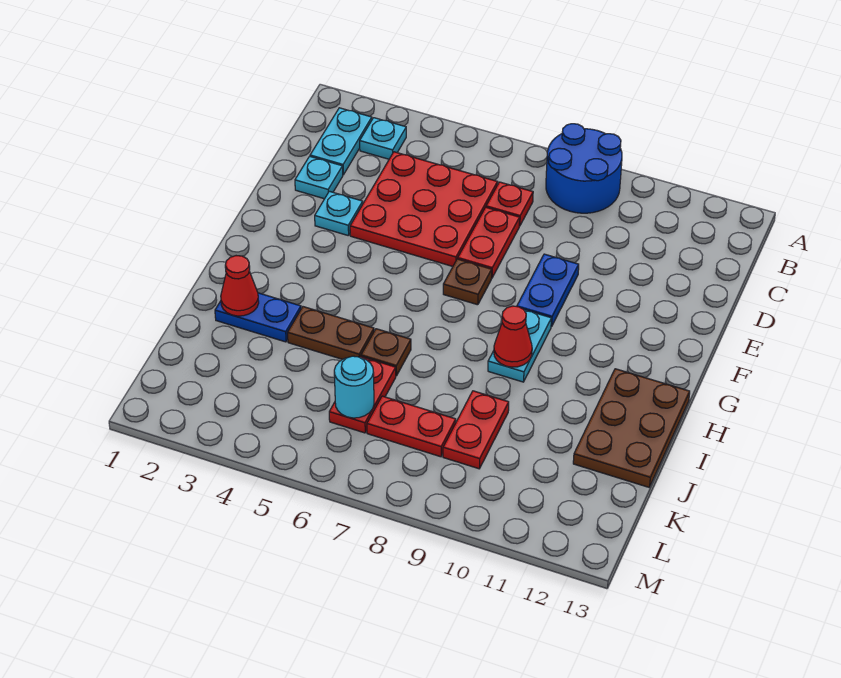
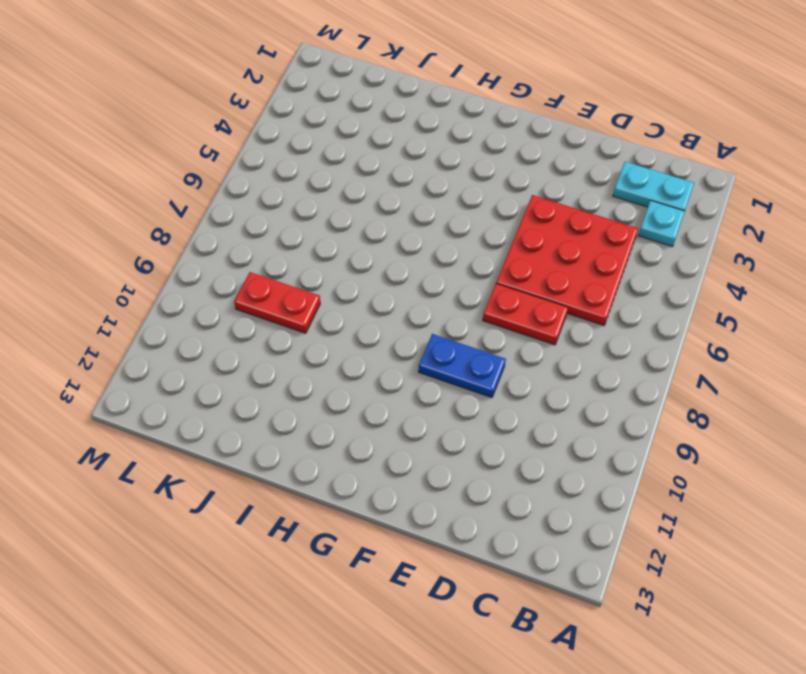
none -> blue round brick A8:B9 level 1
none -> red plate C7 level 1
none -> cyan plate D2 level 1

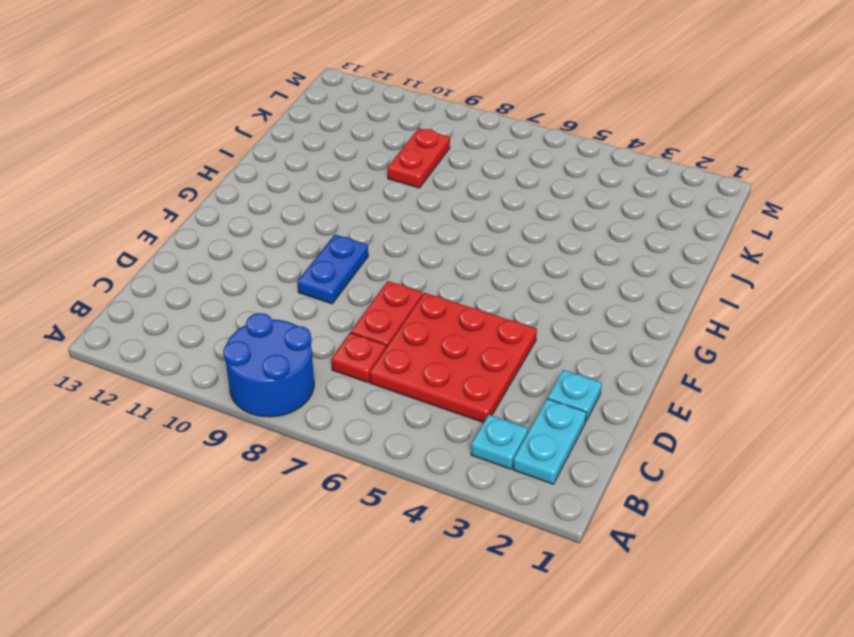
none -> cyan plate E3 level 1
none -> brown plate F7 level 1
none -> cyan plate G9:H9 level 1

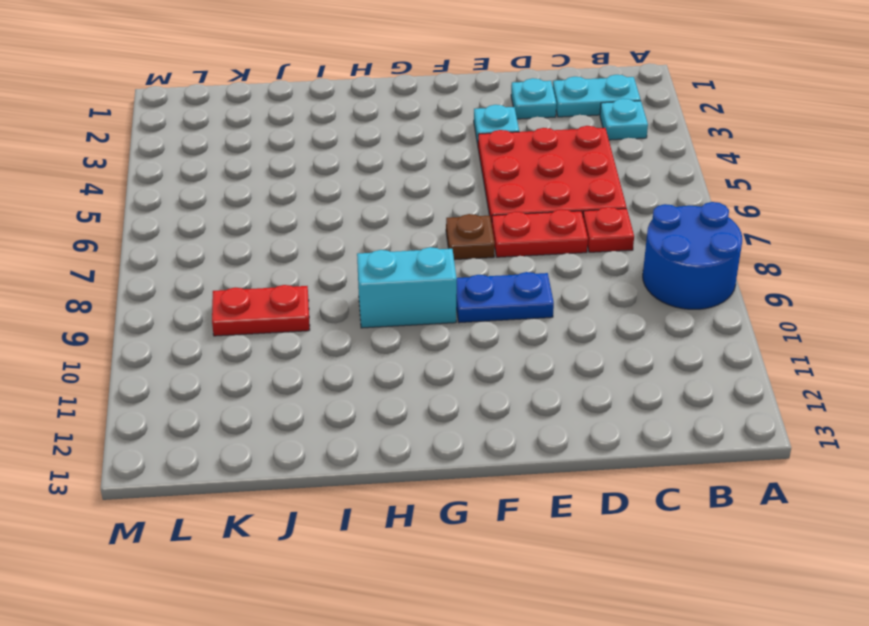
cyan brick G9:H9 level 1 -> cyan plate G9:H9 level 1
none -> brown plate H12:J13 level 1
none -> blue plate I2:I3 level 1
none -> brown plate I4:I5 level 1

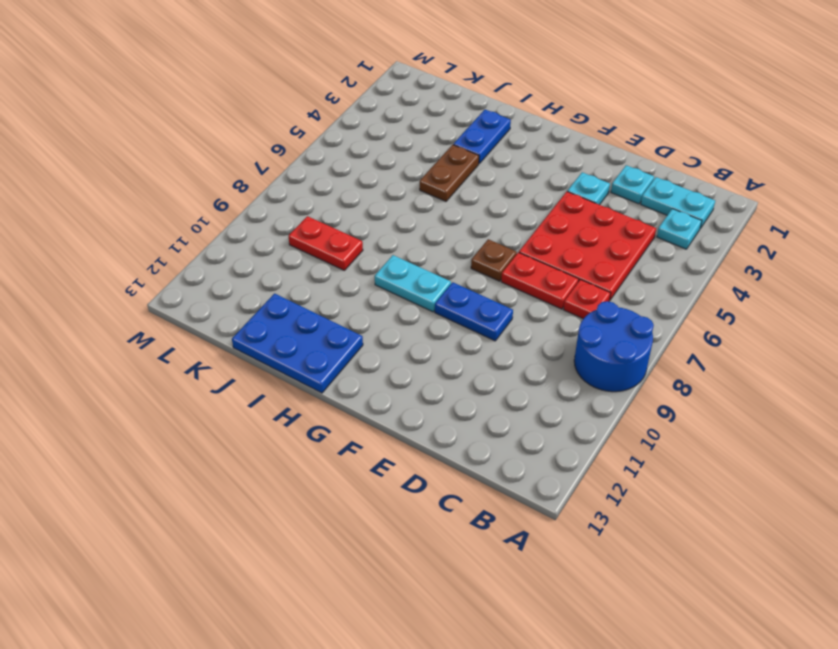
blue plate H12:J13 level 1 -> brown plate H12:J13 level 1
none -> brown plate I6 level 1
none -> red plate J6:K6 level 1
none -> red plate K7:K8 level 1

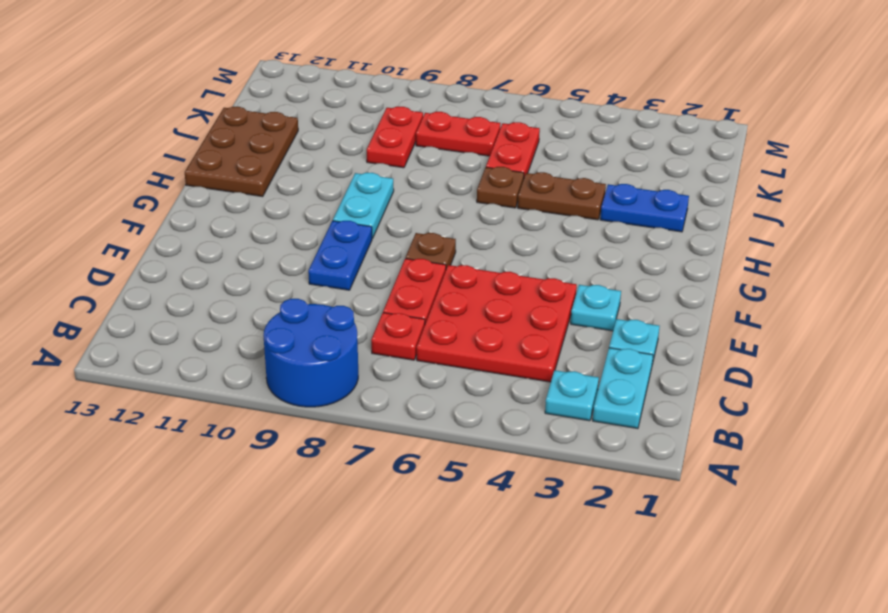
none -> red cone H9 level 2
none -> red cone I2 level 2
none -> cyan round brick K6 level 2

